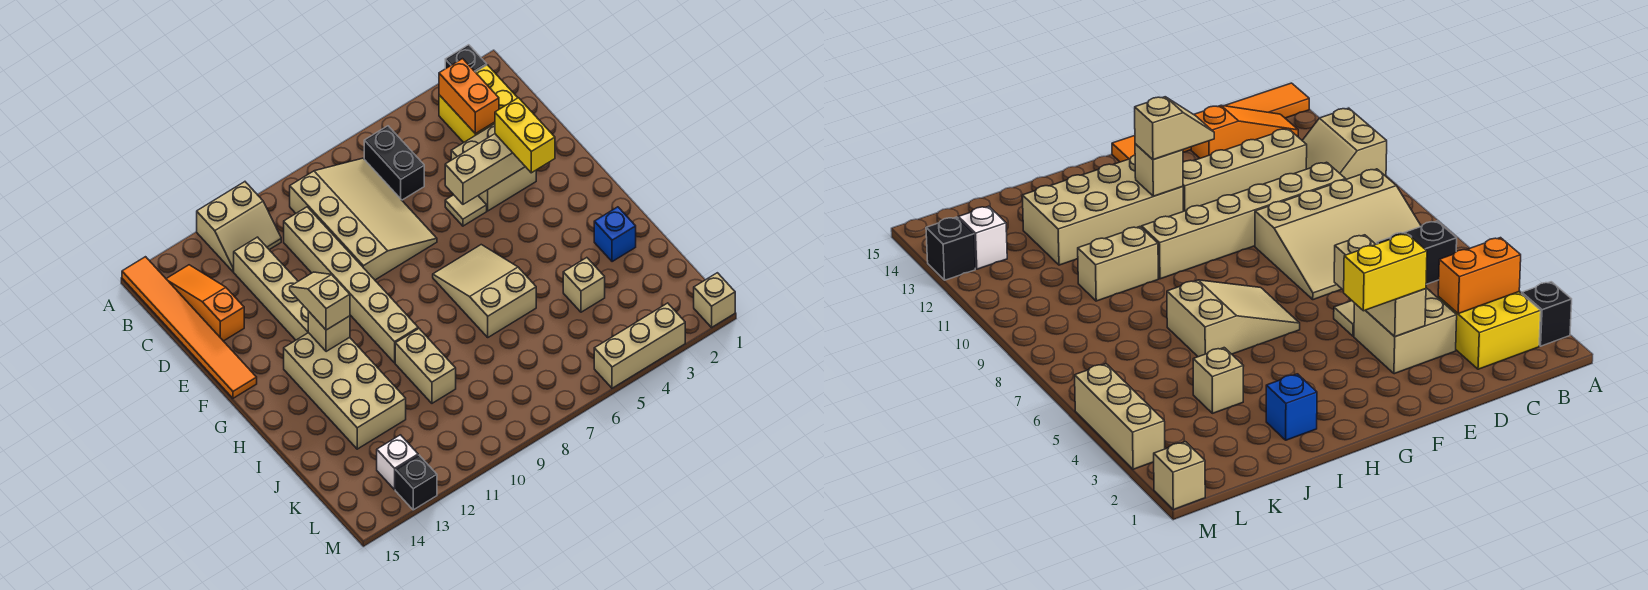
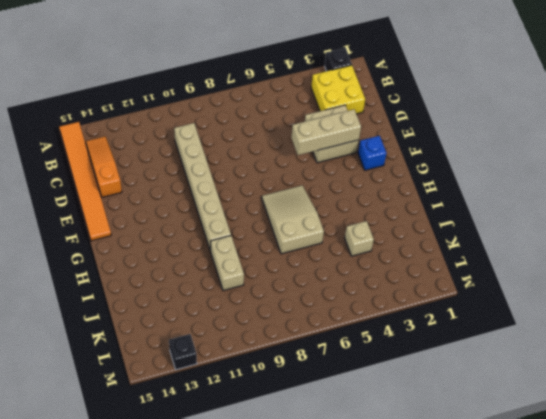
blue brick F2 level 1 -> blue brick I2 level 1
none -> tan slope A11:B12 level 1 top A
none -> black brick B6:C6 level 1
none -> tan slope B7:E9 level 1 top 9

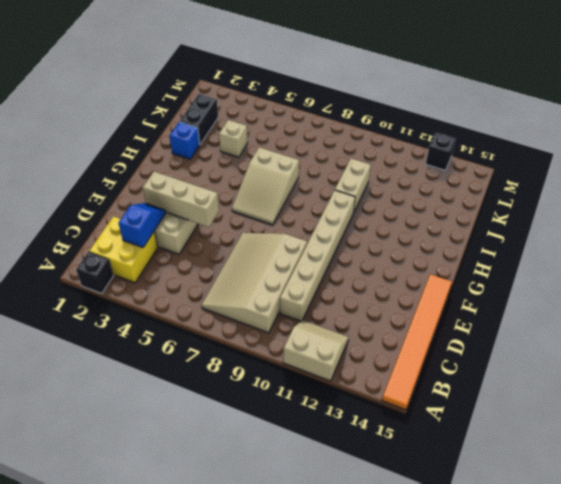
blue slope C3:D3 level 2 top C -> orange brick B3:C3 level 2
black brick J2:K2 level 1 -> black brick B6:C6 level 1
none -> orange slope B14:D14 level 1 top D
none -> tan brick C12:F12 level 1
none -> tan tile E5 level 1

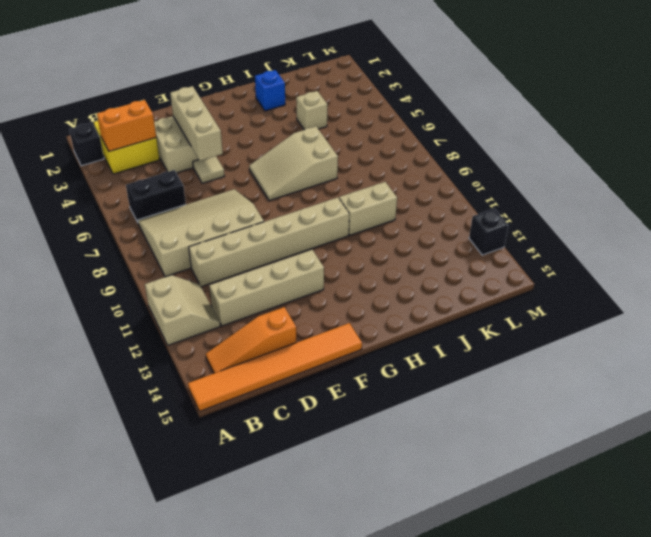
none -> tan brick G12:J13 level 1
none -> white brick L13 level 1
none -> tan brick M1 level 1

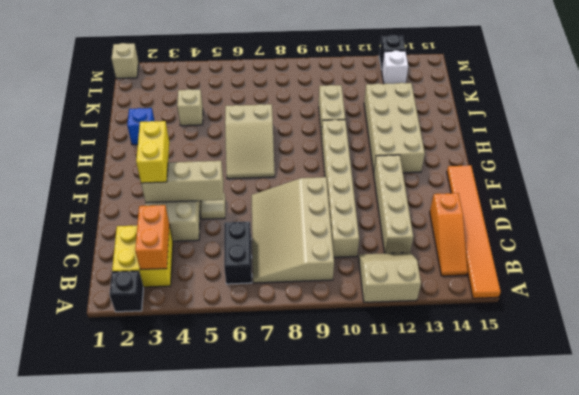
none -> tan brick M3:M5 level 1
none -> tan brick G12 level 2
none -> tan slope F12:G12 level 3 top G

